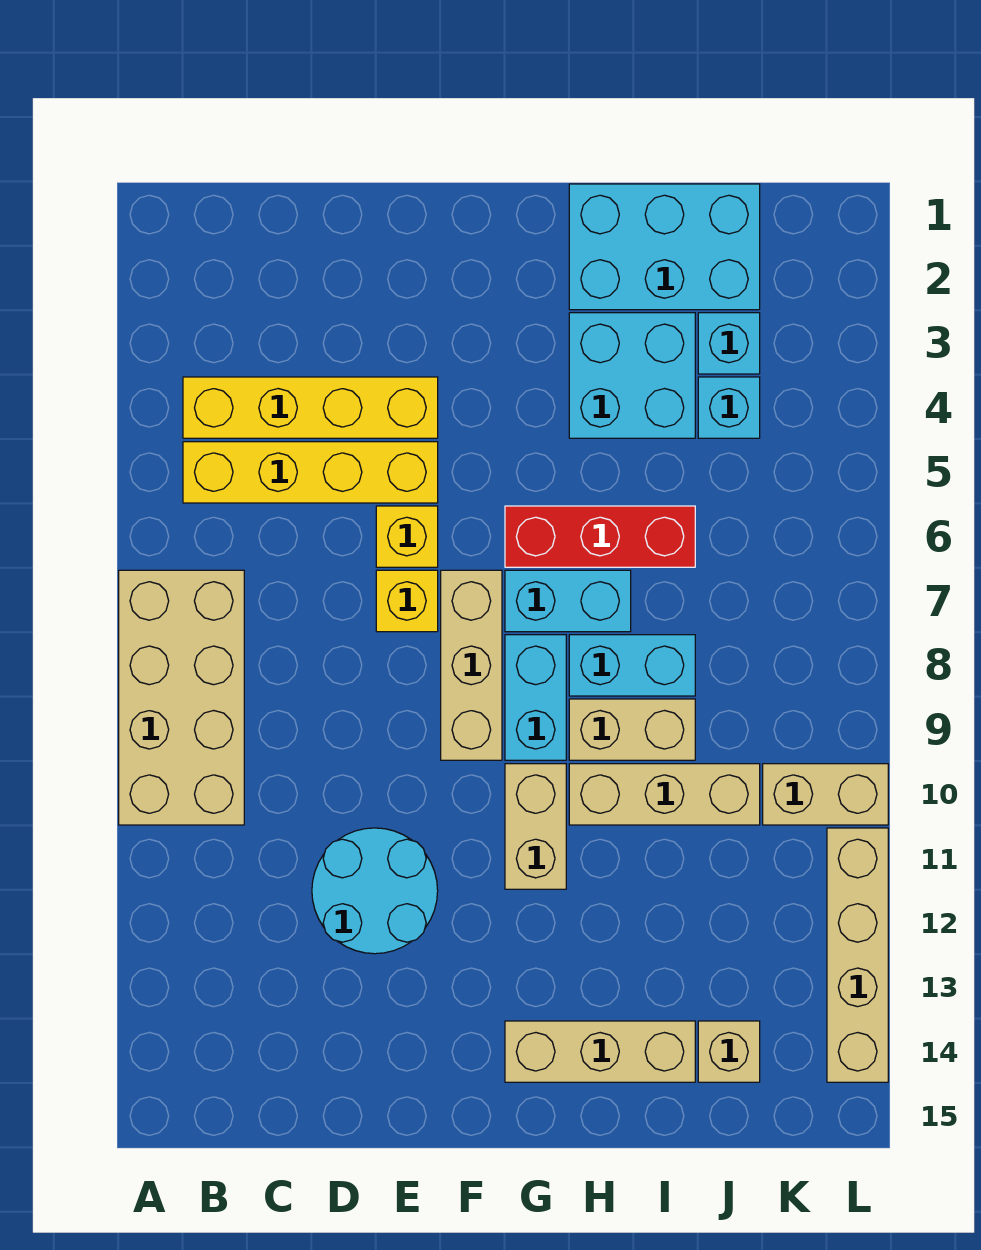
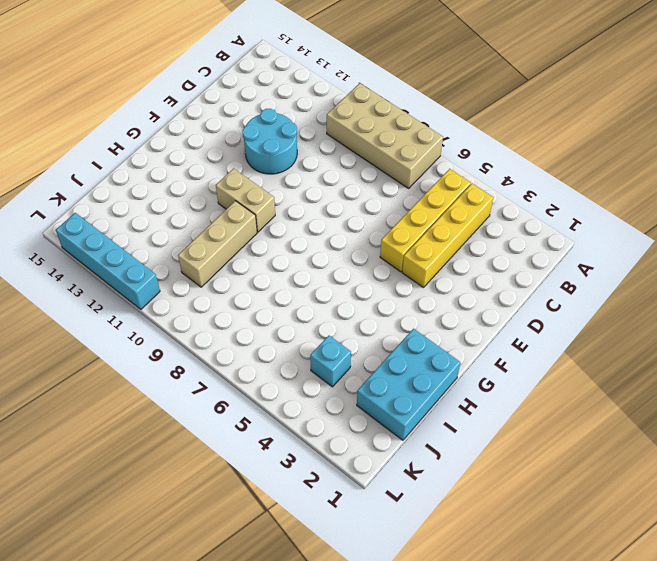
cyan brick L11:L14 level 1 -> tan brick L11:L14 level 1
none -> yellow brick E6 level 1
none -> yellow brick E7 level 1
none -> tan brick F7:F9 level 1

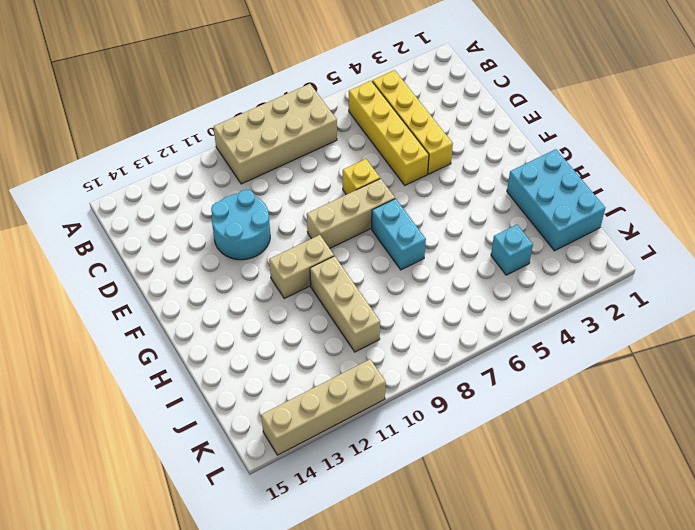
none -> yellow brick E6 level 1
none -> red brick G6:I6 level 1
none -> cyan brick G8:G9 level 1

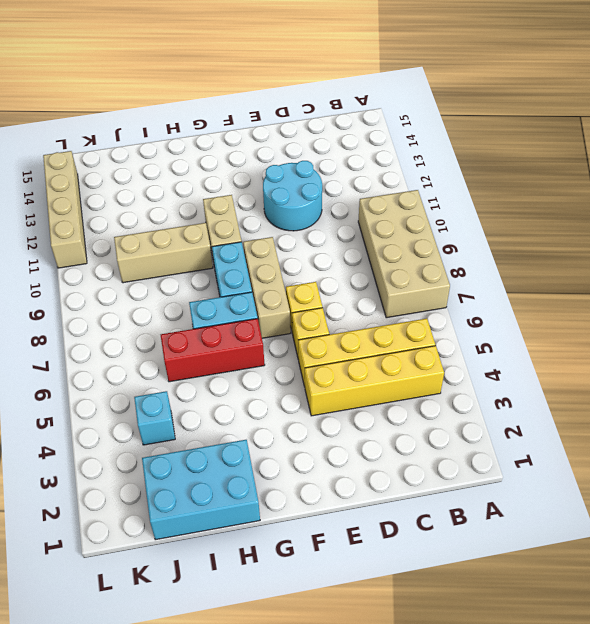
none -> tan brick G14:I14 level 1
none -> cyan brick H3:I4 level 1
none -> cyan brick H8:I8 level 1

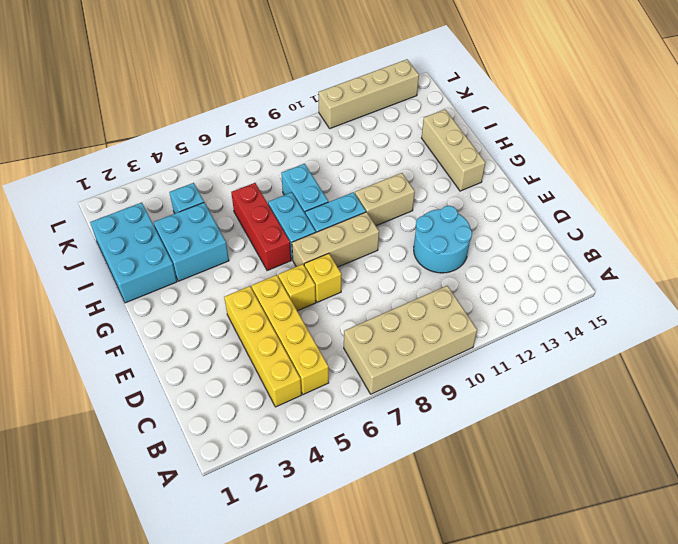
none -> tan brick H9:I9 level 1
none -> tan brick H10:J10 level 1
none -> cyan brick J3 level 1

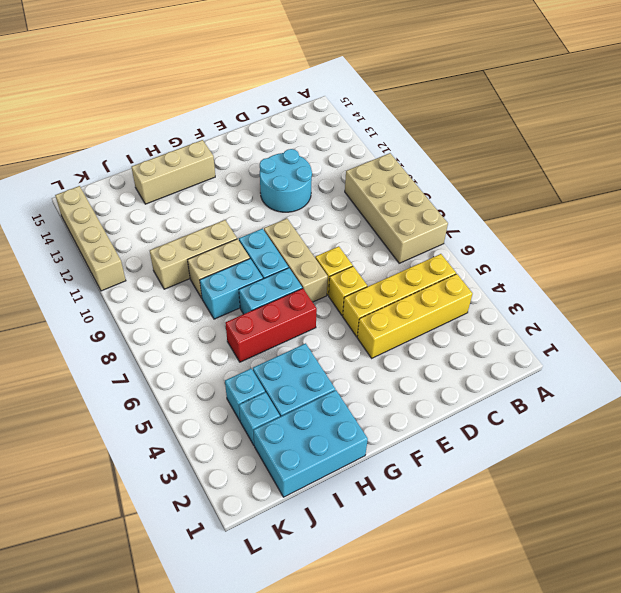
none -> tan brick G10:G11 level 1
none -> tan brick J14 level 1
none -> tan brick K10:L10 level 1

